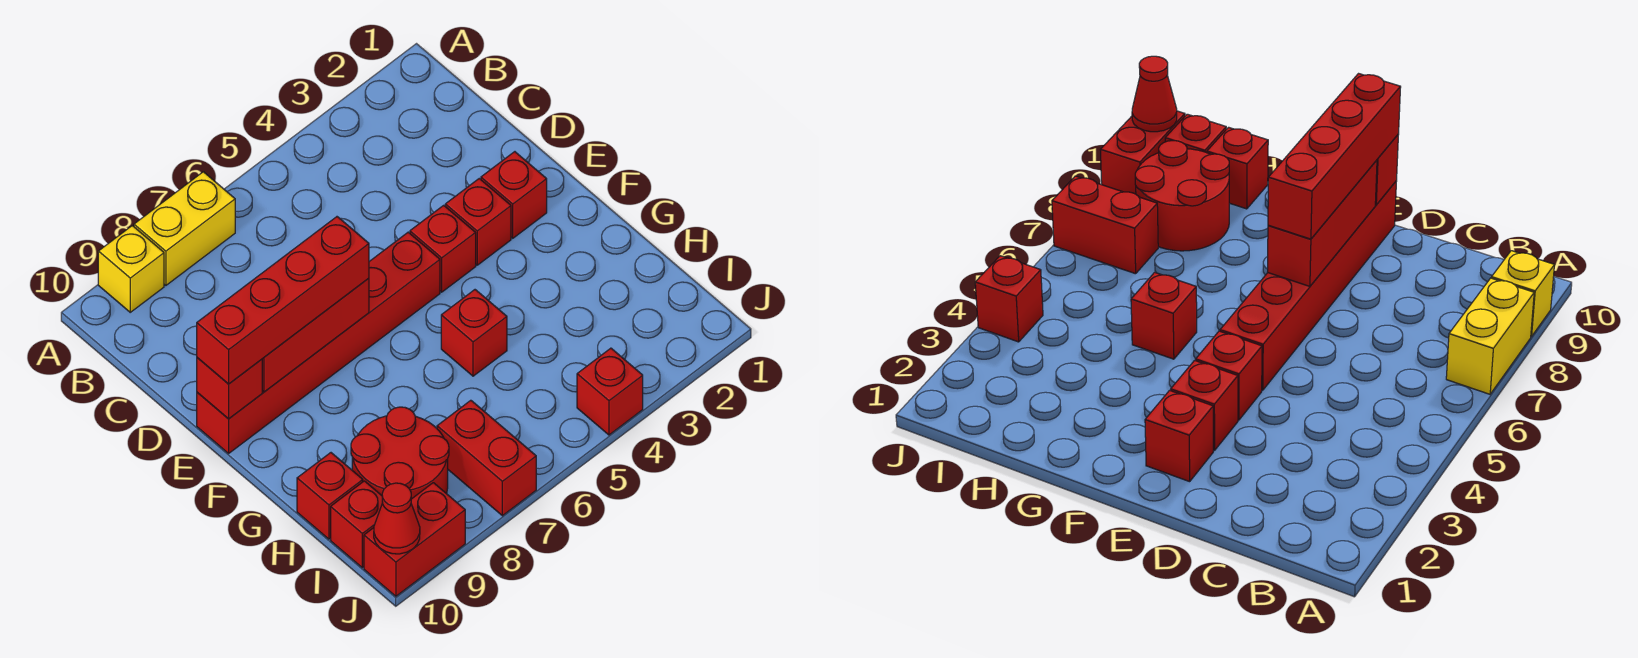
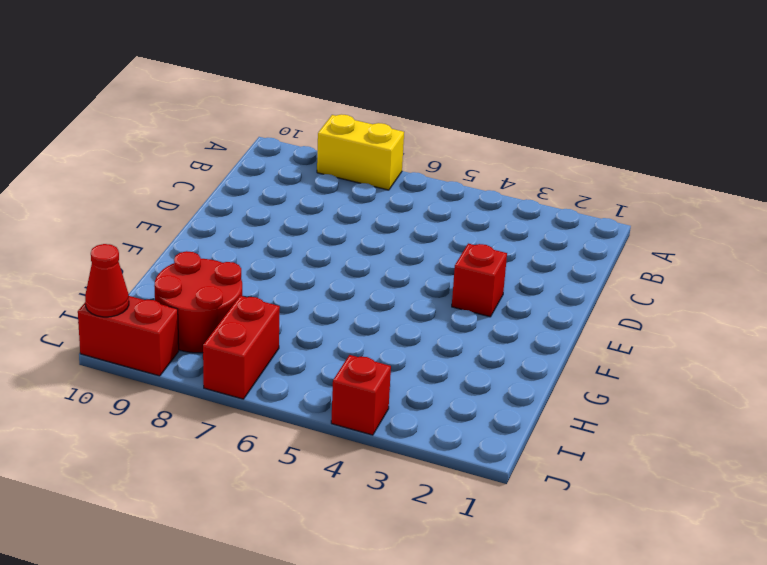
none -> yellow brick A9 level 1
none -> red brick E2 level 1
none -> red brick E4 level 1

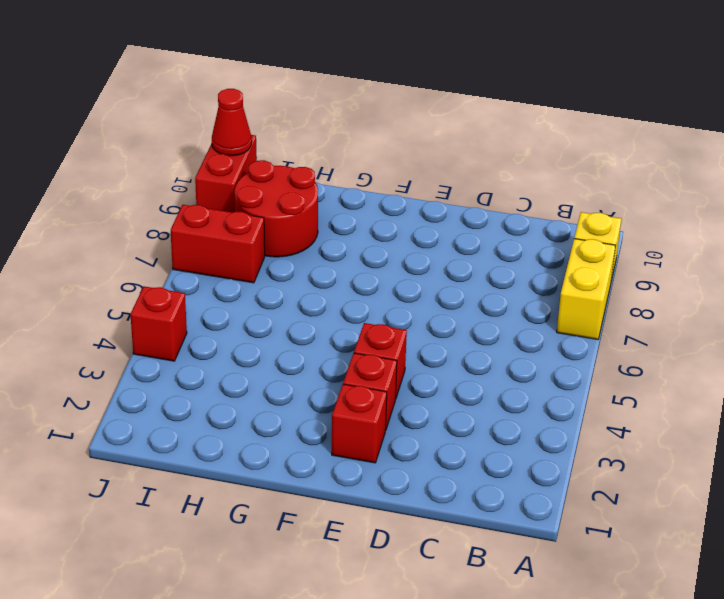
none -> red brick E5:E10 level 1
none -> red brick G5 level 1
none -> red brick H10 level 1

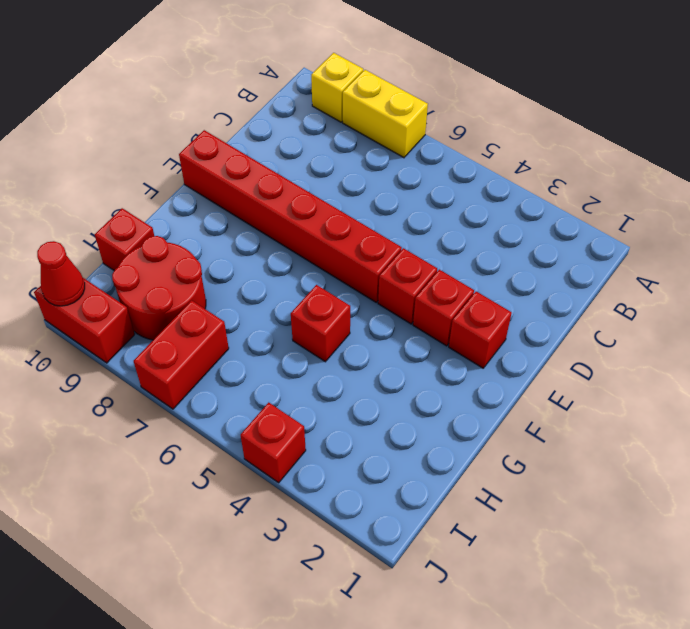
none -> red brick I10 level 1
none -> red brick E7:E9 level 2
none -> red brick E10 level 2

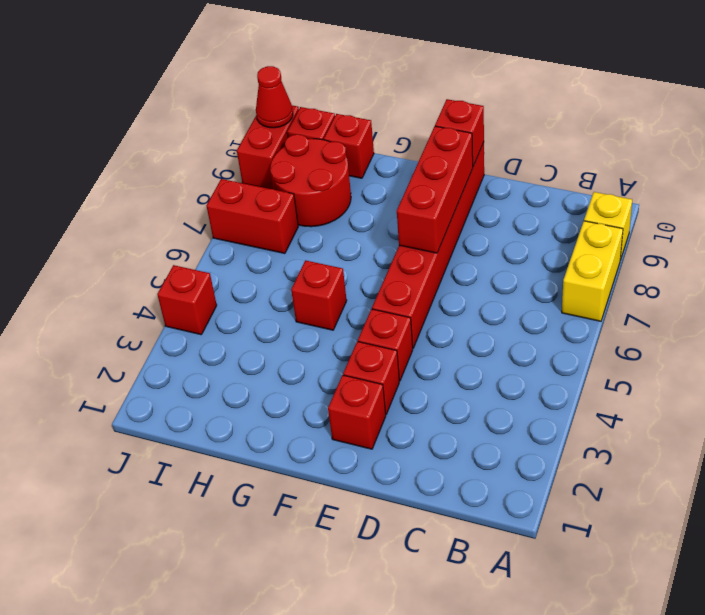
none -> red brick E7:E10 level 3

